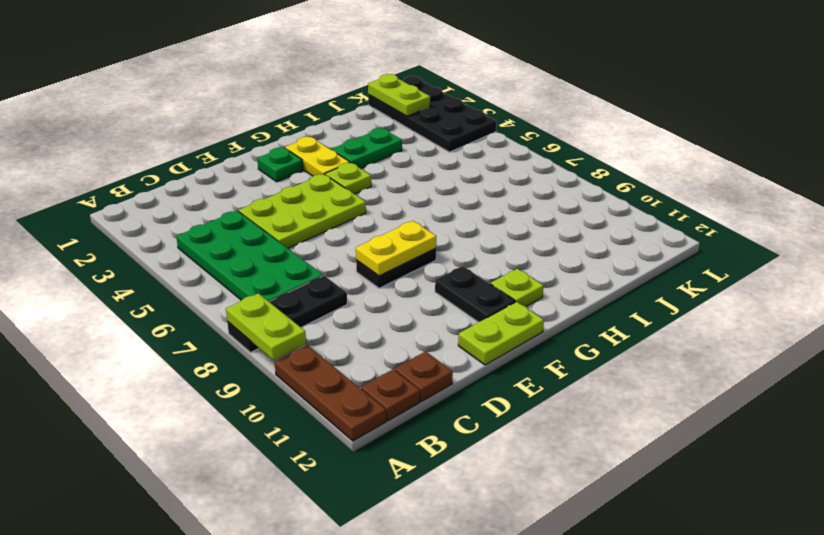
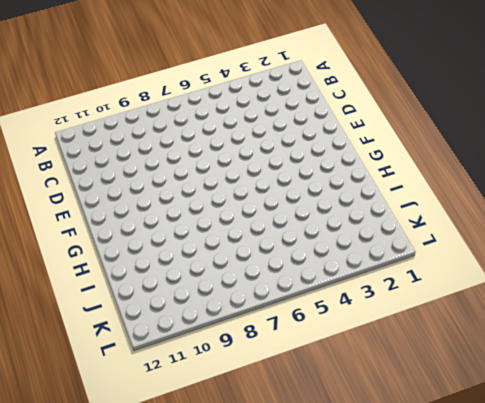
none -> black plate A8:C8 level 1
none -> brown plate A10:A12 level 1
none -> green plate B4:C7 level 1

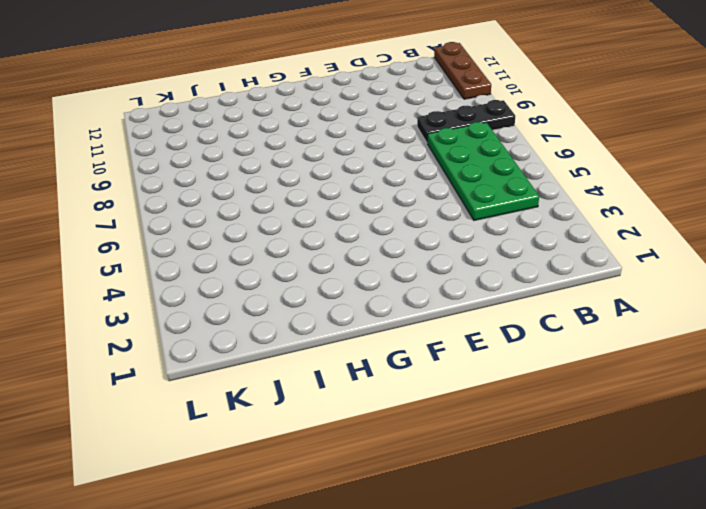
none -> brown plate B12 level 1
none -> brown plate C12 level 1
none -> lime plate D4:F5 level 1

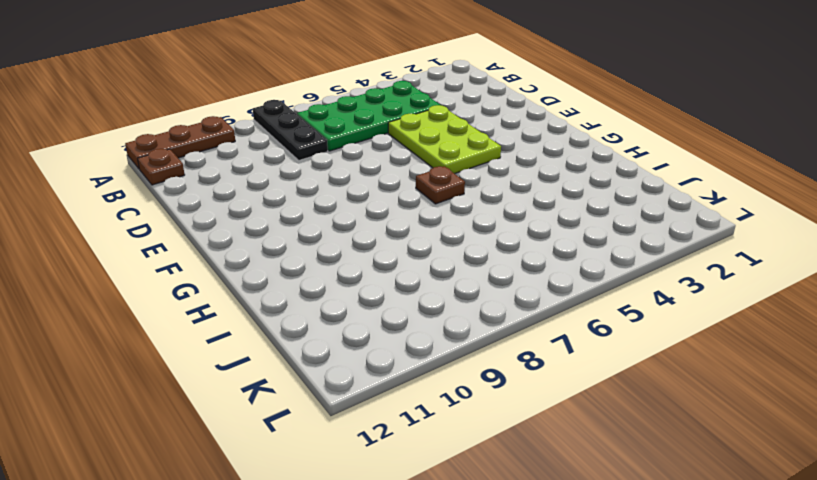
brown plate G6 level 1 -> brown plate C12 level 1
none -> black plate E8:F8 level 1
none -> lime plate E12:F12 level 1
none -> green plate F2 level 1

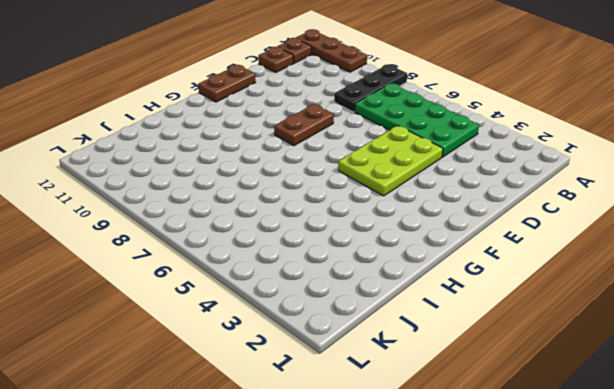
brown plate E8:F8 level 1 -> black plate E8:F8 level 1
brown plate E12:F12 level 1 -> lime plate E12:F12 level 1
none -> green plate F2 level 1
none -> black plate F10:F11 level 1
none -> yellow plate G2:G3 level 1

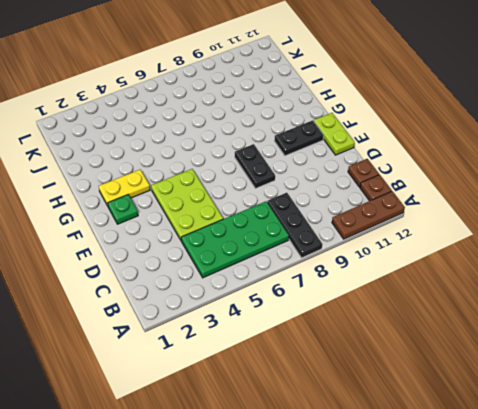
none -> lime plate G4 level 1
none -> lime plate G11 level 1
none -> green plate H3:I3 level 1

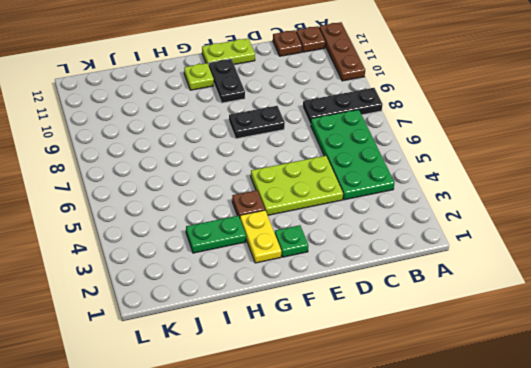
brown plate G4 level 1 -> lime plate G4 level 1
none -> black plate K1:L4 level 1
none -> lime plate A8:A9 level 2
none -> yellow plate E8:F8 level 2

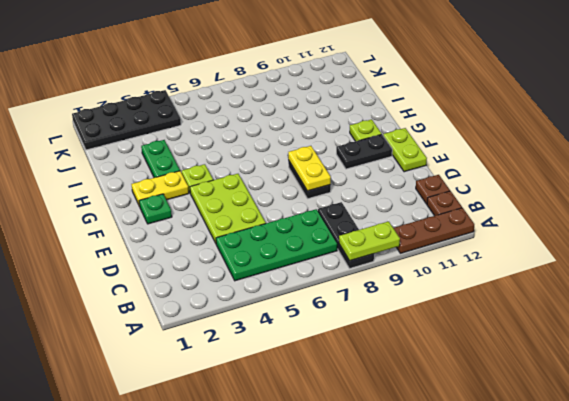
none -> lime plate K1:K2 level 2

